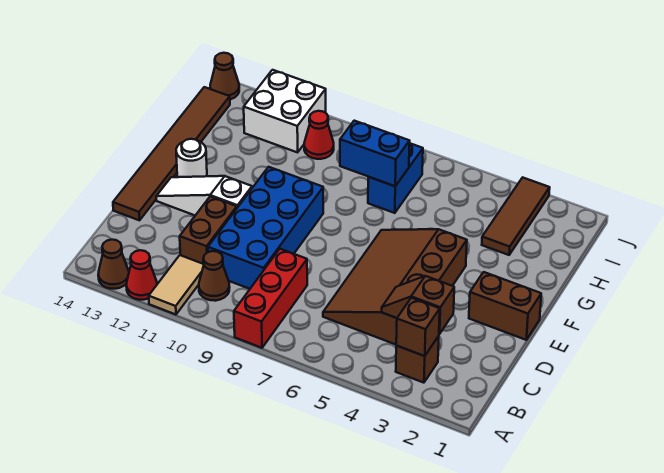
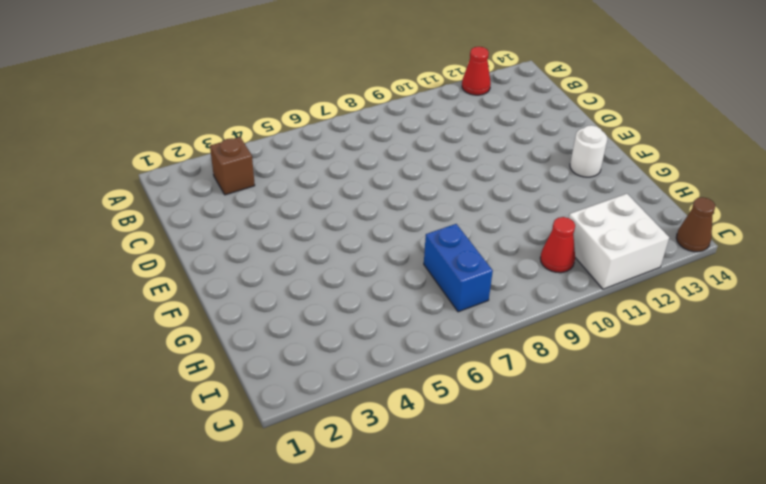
none -> red brick A8:C8 level 1
none -> tan tile A11:B11 level 1
none -> brown cone A13 level 1

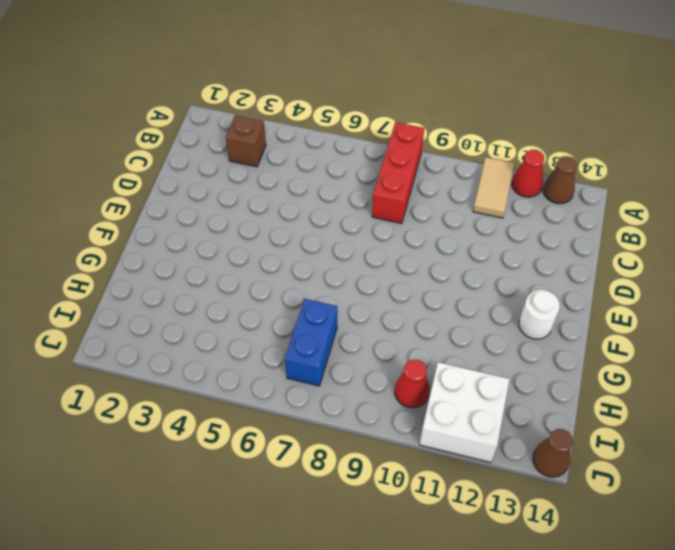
none -> brown cone B10 level 1
none -> brown slope C4:F6 level 1 top 4
none -> blue brick C9:F10 level 1

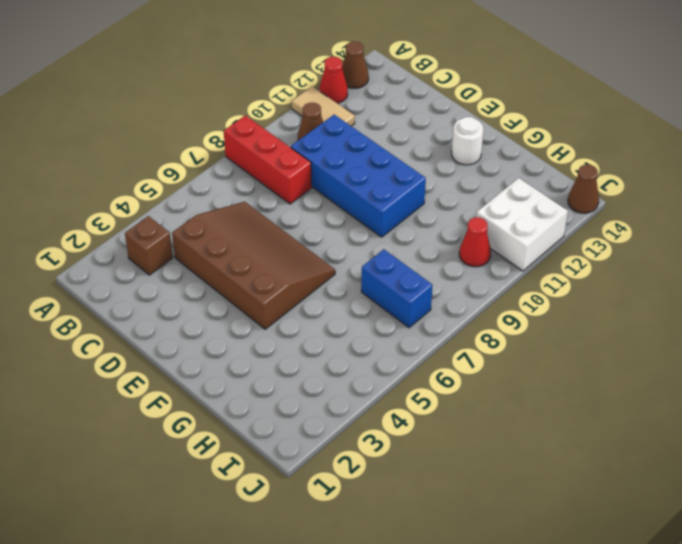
none -> brown brick C11:D11 level 1
none -> brown tile D14:I14 level 1
none -> brown brick E1:E2 level 1

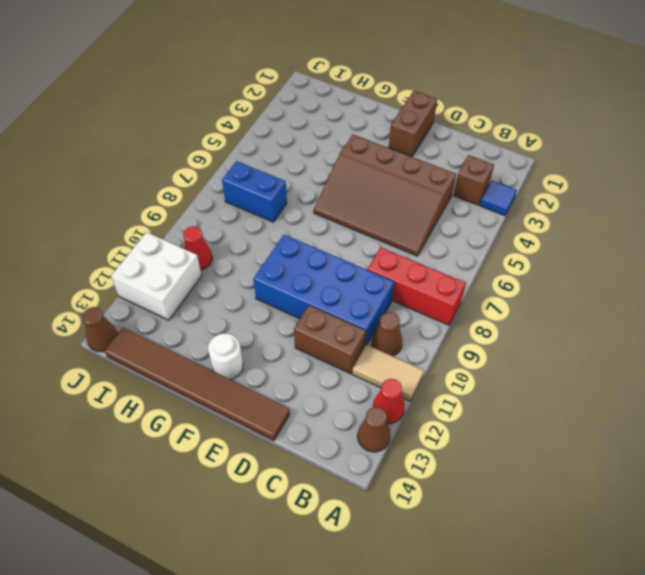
blue tile A3 level 1 -> none
none -> white slope E11:E13 level 1 top 11
none -> brown tile H3:J3 level 1
none -> brown brick B3 level 2

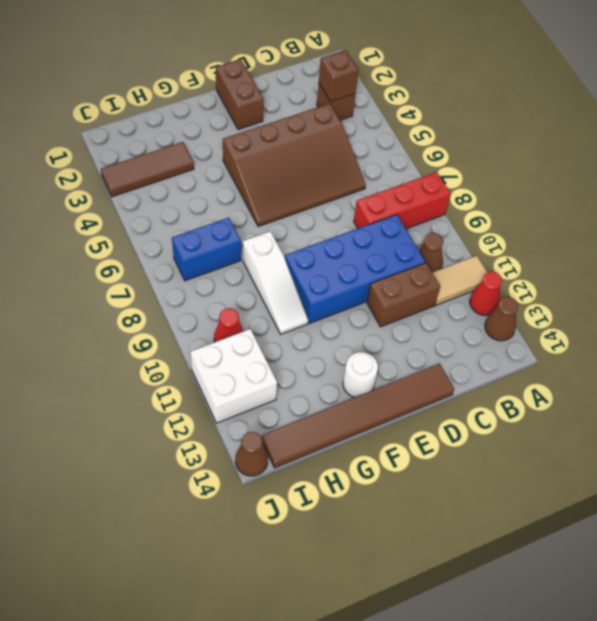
white slope G8:G10 level 1 top 8 -> white slope E11:E13 level 1 top 11
none -> brown slope C3:C4 level 2 top 3
none -> blue brick H7:H8 level 2

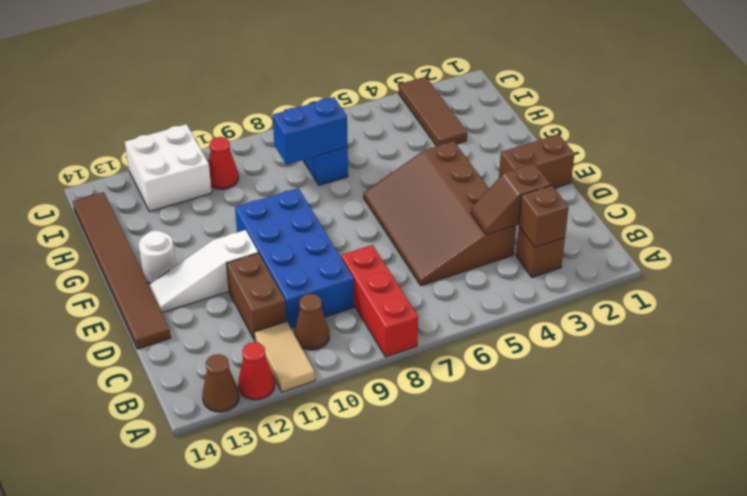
none -> brown cone J14 level 1

